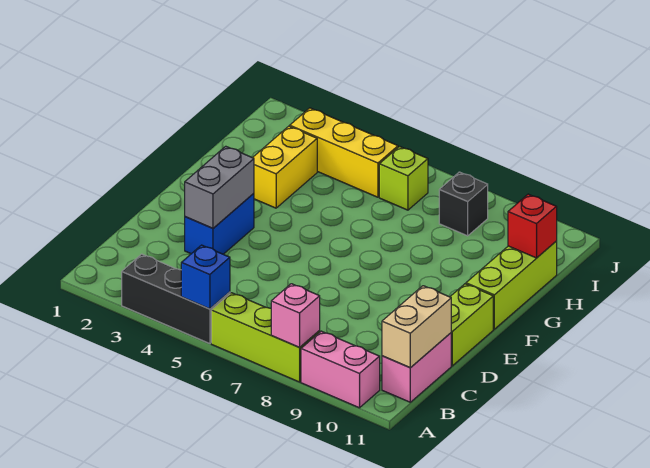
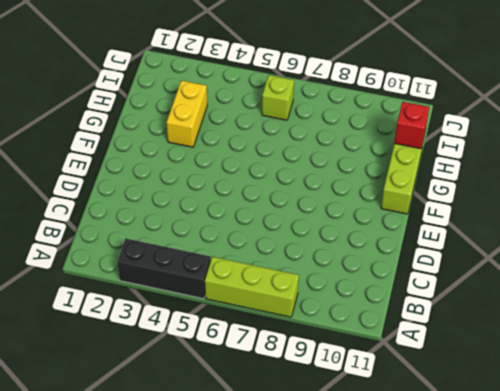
none -> pink brick A9:A10 level 1
none -> pink brick B11:C11 level 1
none -> blue brick D3:E3 level 1

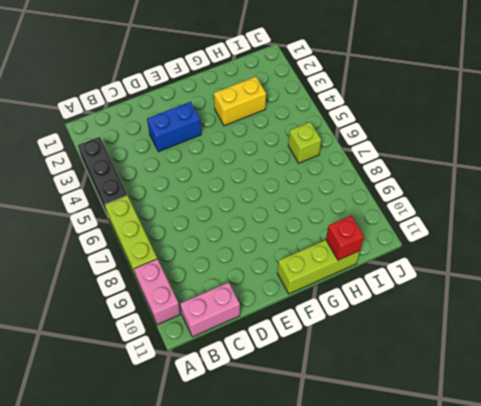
none -> lime brick D11:E11 level 1
none -> yellow brick I3:I5 level 1
none -> black brick I8 level 1

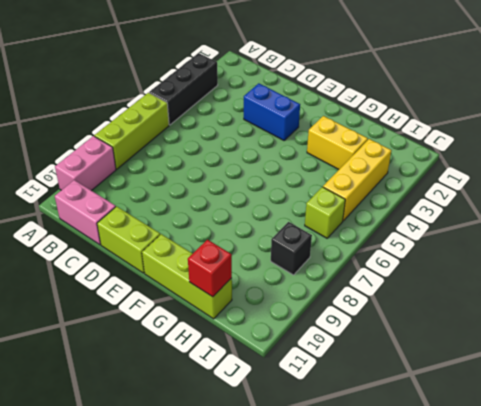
none -> blue brick A5 level 2
none -> pink brick A8 level 2
none -> tan brick B11:C11 level 2

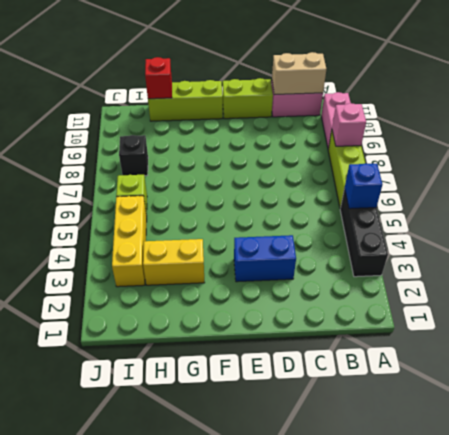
none -> grey brick D3:E3 level 2

